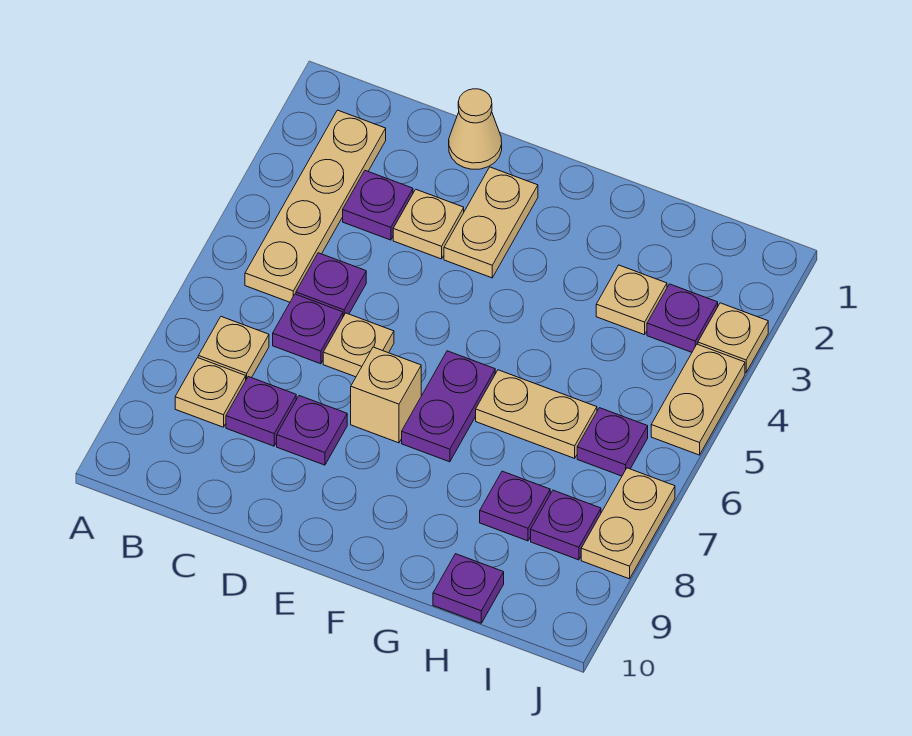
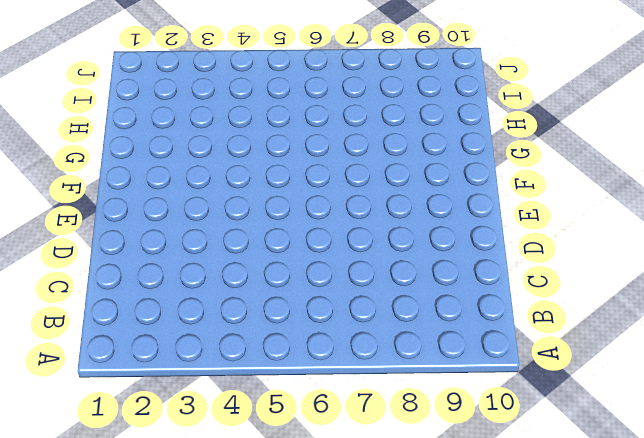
none -> tan plate B2:B5 level 1
none -> tan plate B7 level 1
none -> tan plate B8 level 1

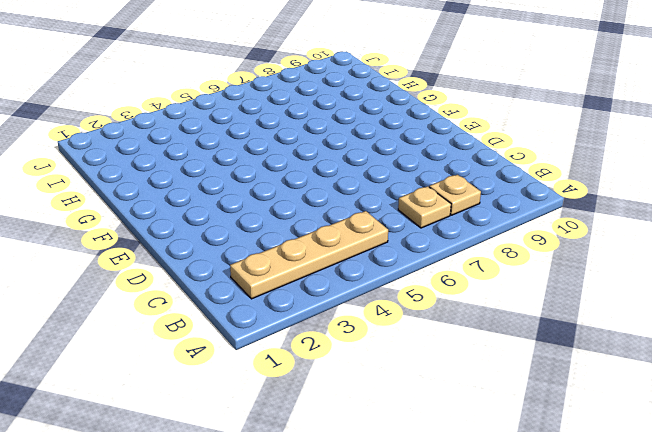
none -> purple plate C3 level 1
none -> purple plate C5 level 1
none -> purple plate C6 level 1

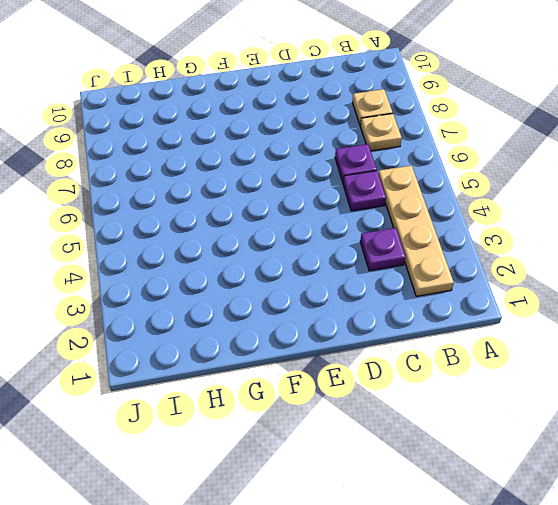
none -> purple plate C8 level 1
none -> tan cone D1 level 1
none -> tan plate D3 level 1

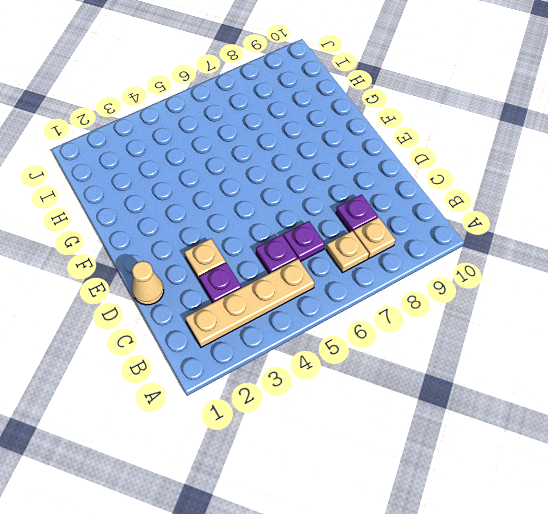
none -> tan plate D6 level 1
none -> purple plate D8 level 1
none -> tan plate E2:E3 level 1

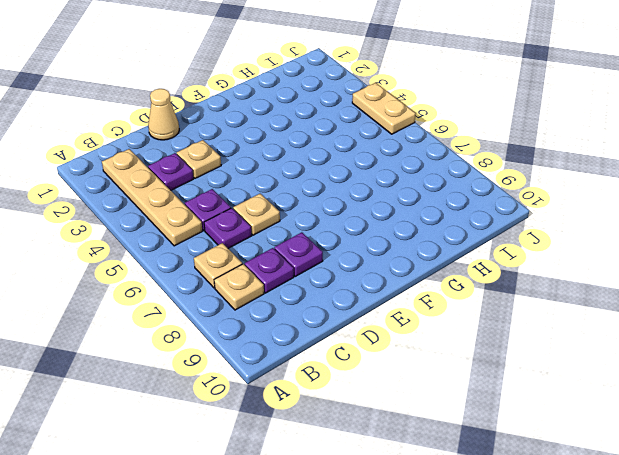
none -> tan plate E2:E3 level 1
none -> tan brick E7 level 1
none -> purple plate F6:F7 level 1

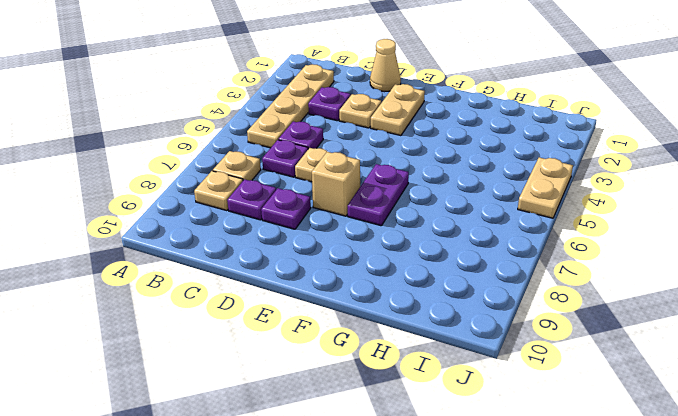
none -> tan plate G6:H6 level 1
none -> tan plate H3 level 1
none -> purple plate H8 level 1

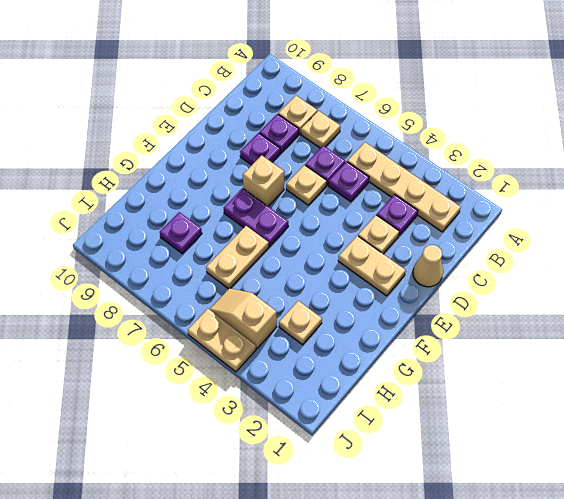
tan slope I4:I5 level 1 top 4 -> none
none -> purple plate H10 level 1
none -> purple plate I3 level 1
none -> purple plate I6 level 1

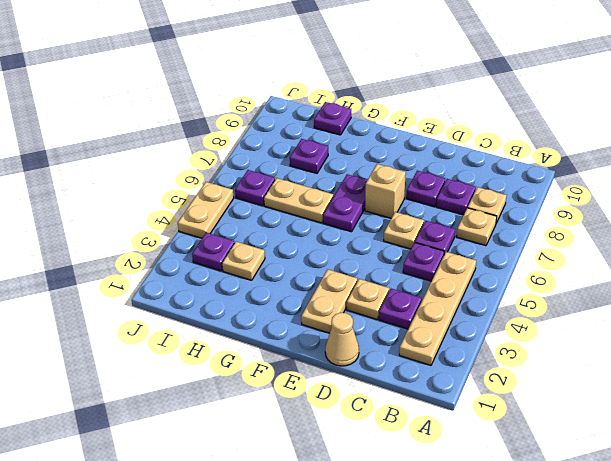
none -> purple plate I8 level 1
none -> tan plate J3 level 1
none -> tan plate J7:J8 level 1

